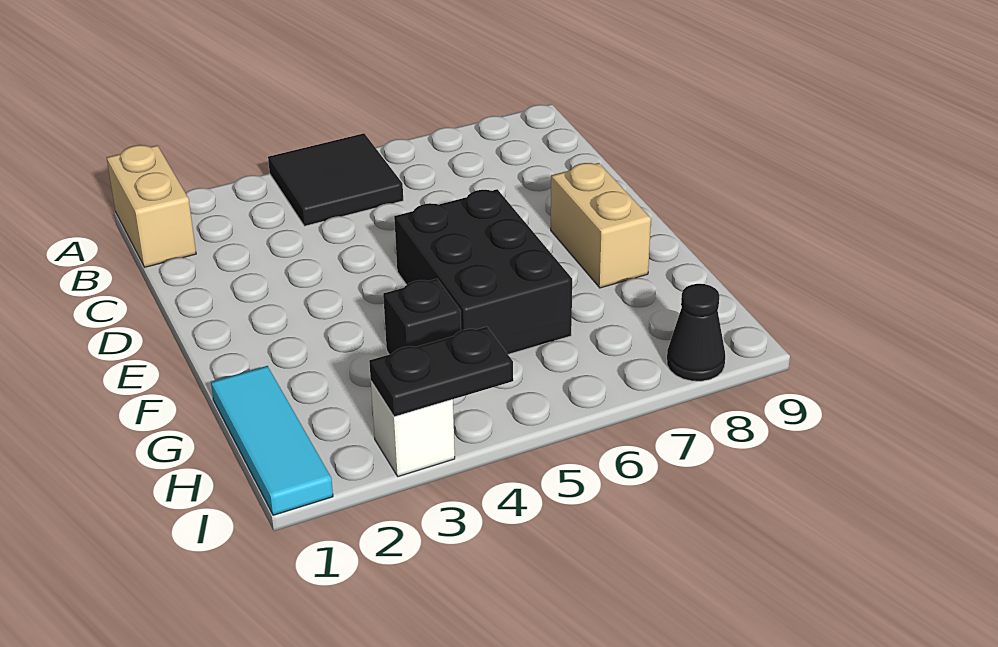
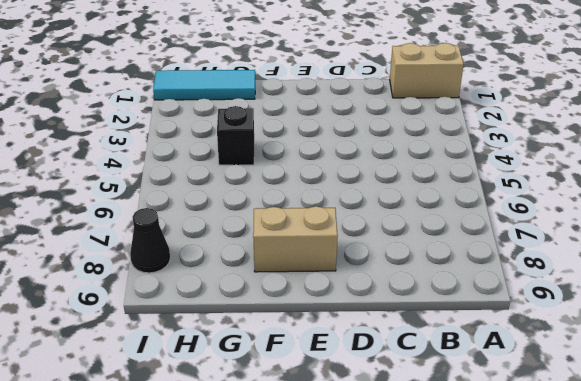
none -> black tile A4:B5 level 1
none -> black brick E5:G6 level 1

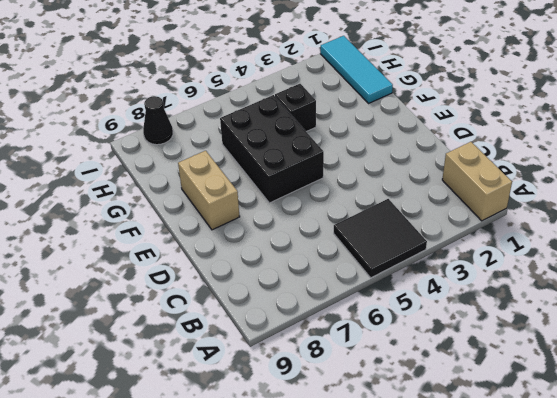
none -> white brick I3 level 1
none -> black plate I3:I4 level 2

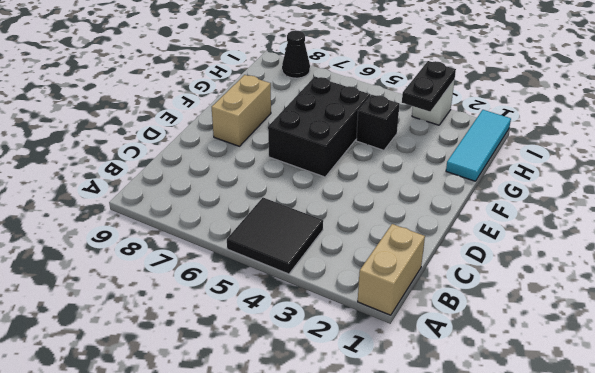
black plate H3:I3 level 2 -> black plate I3:I4 level 2

